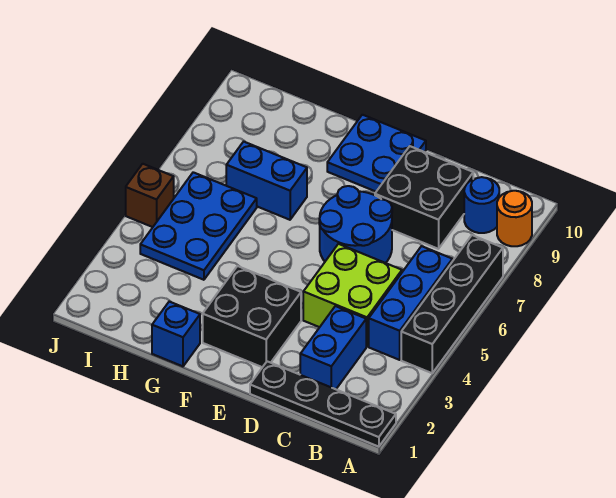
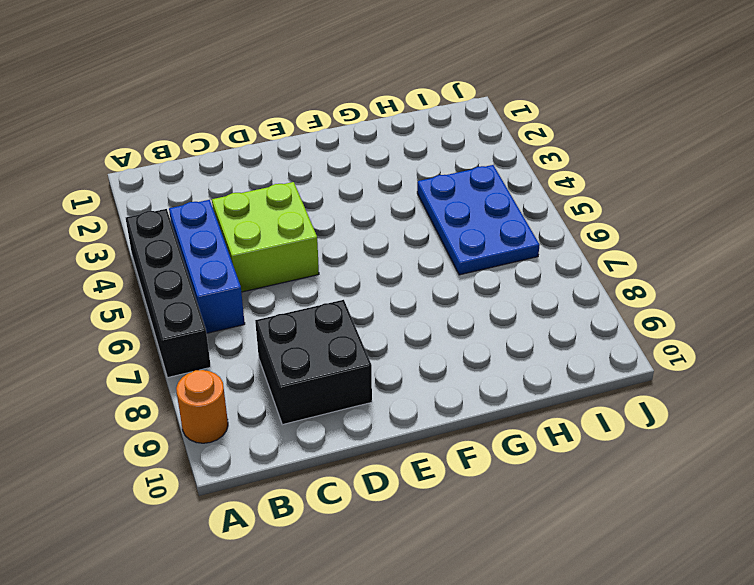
none -> black plate A1:D1 level 1
none -> blue round brick B9 level 1
none -> blue brick C2:C3 level 1

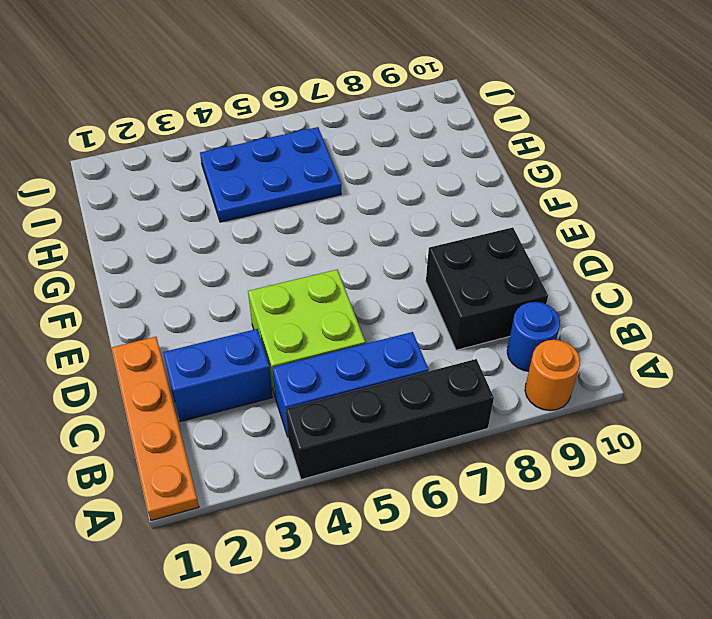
orange plate A1:D1 level 1 -> black plate A1:D1 level 1
none -> blue round brick D6:E7 level 1
none -> black brick E2:F3 level 1
none -> blue plate E9:F10 level 1

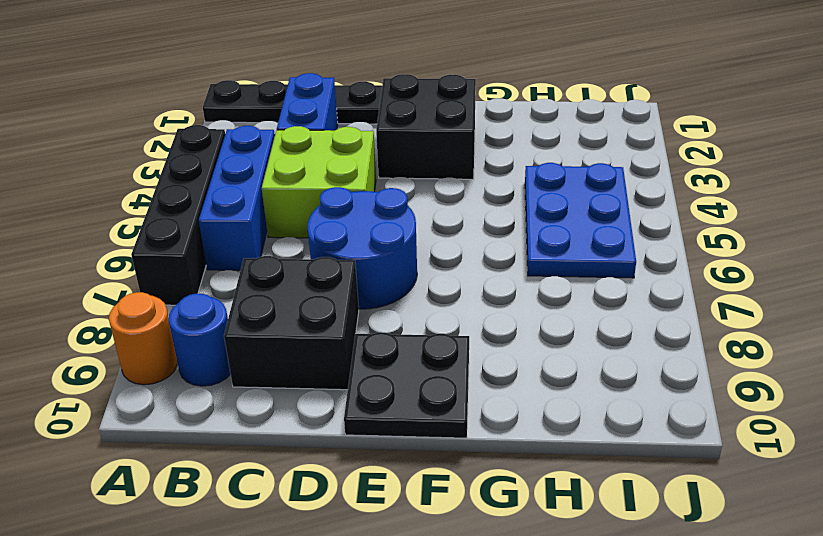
black plate E9:F10 level 1 -> blue plate E9:F10 level 1
none -> blue brick G1 level 1
none -> blue brick G7:H7 level 1
none -> brown brick J5 level 1

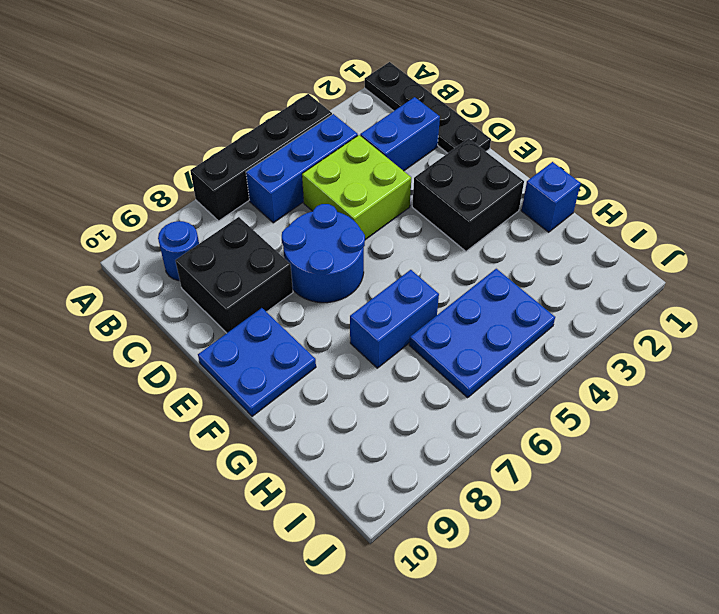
blue brick G6:G7 level 1 -> blue brick G7:H7 level 1
none -> orange round brick A9 level 1
none -> brown brick J5 level 1

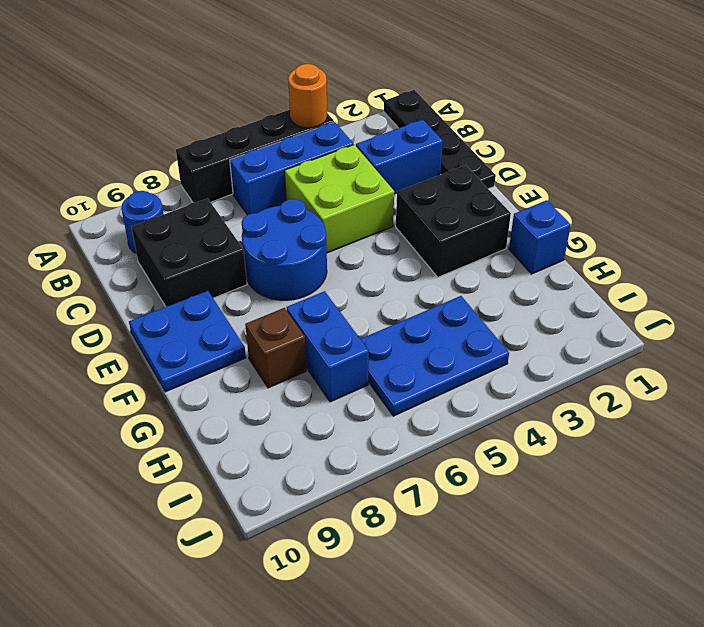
orange round brick A4 level 2 -> orange round brick A9 level 1
brown brick G8 level 1 -> brown brick J5 level 1

